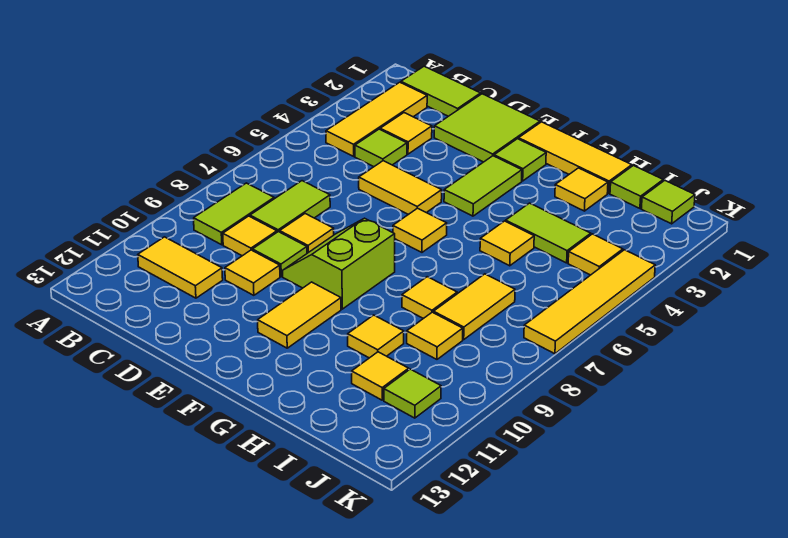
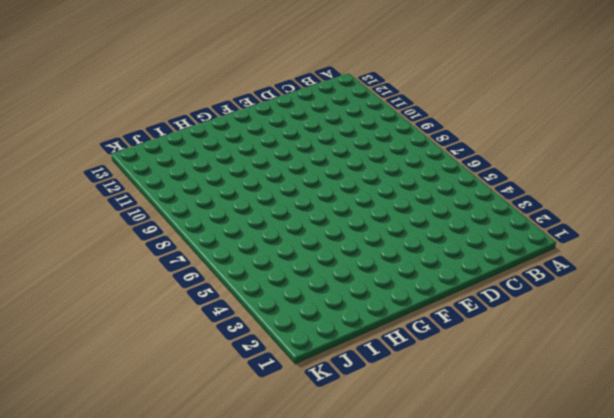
none -> lime tile B1:C1 level 1
none -> yellow tile B2:B4 level 1
none -> lime tile B8:B9 level 1
none -> yellow tile B11:C11 level 1

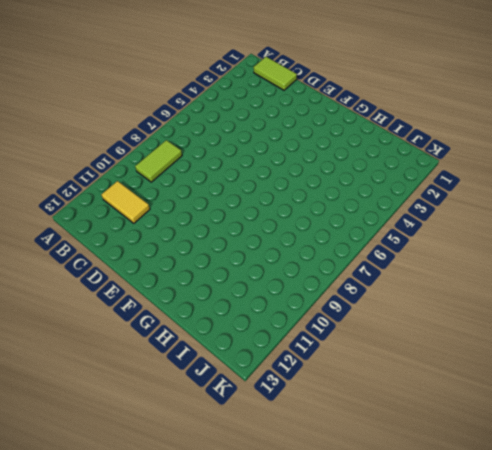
none -> yellow tile B2:B4 level 1
none -> yellow tile C3 level 1
none -> lime tile C4 level 1
none -> lime tile C7:C8 level 1

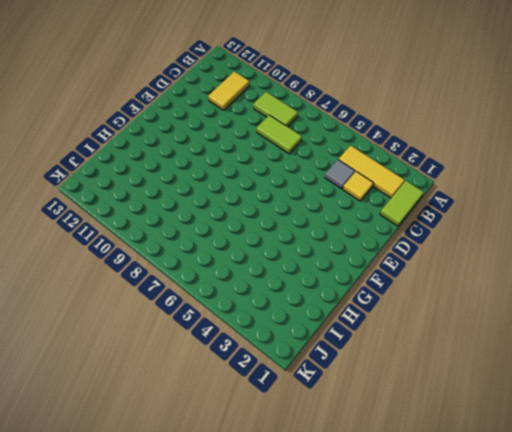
grey tile C4 level 1 -> lime tile C4 level 1
none -> yellow tile C9 level 1
none -> lime tile D1:E2 level 1
none -> yellow tile D5:E5 level 1
none -> yellow tile D8 level 1

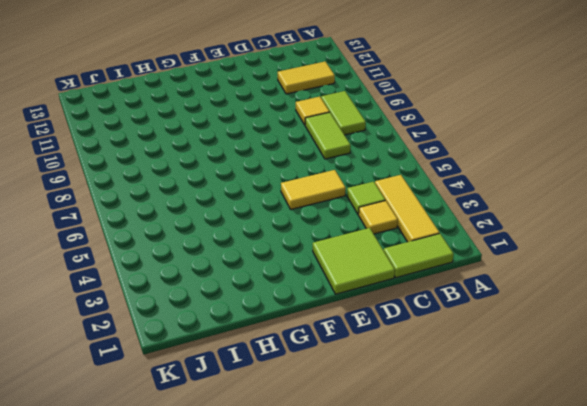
none -> yellow tile D8 level 1
none -> lime tile D9 level 1
none -> yellow tile D10 level 1
none -> lime slope E8:F9 level 1 top F

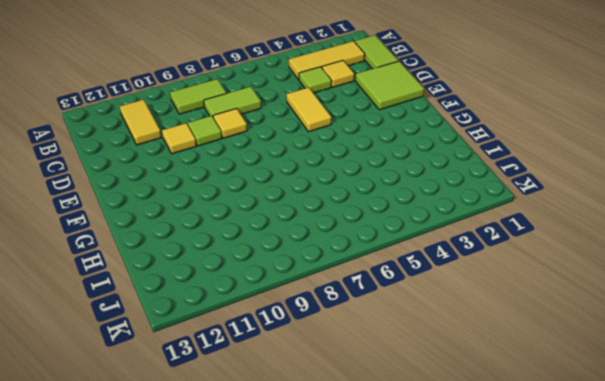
none -> yellow tile C9 level 1
none -> lime slope E8:F9 level 1 top F
none -> yellow tile F1:H1 level 1
none -> lime tile F2 level 1

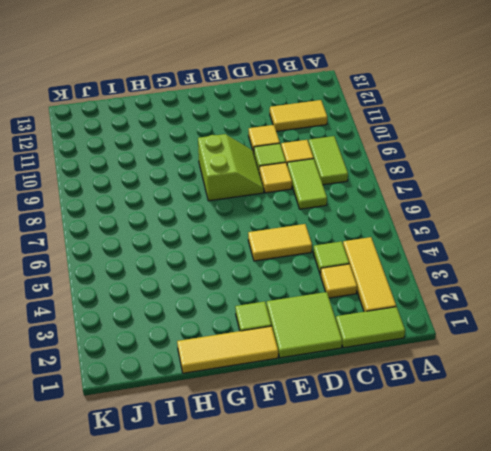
none -> lime tile F3:F4 level 1
none -> yellow tile F6 level 1
none -> yellow tile F10:F11 level 1
none -> yellow tile H2 level 1

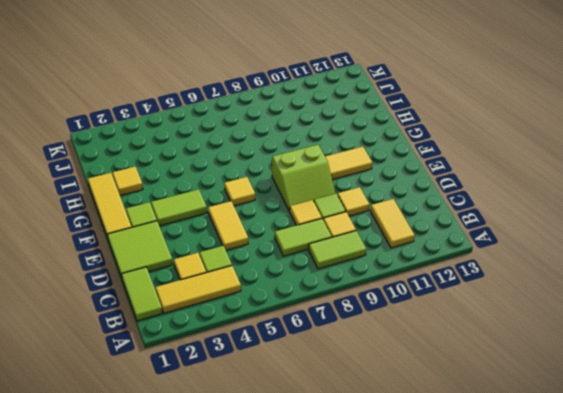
none -> lime tile H4:I4 level 1
none -> yellow tile H5 level 1
none -> yellow tile H8 level 1
none -> yellow tile H10 level 1

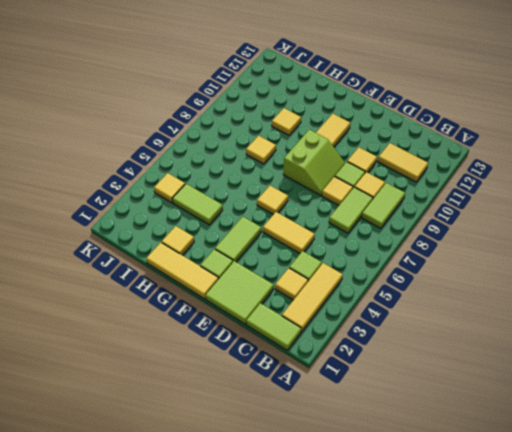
none -> yellow tile H5 level 1
none -> lime tile I1 level 1
none -> yellow tile I7:I8 level 1
none -> yellow tile I9 level 1

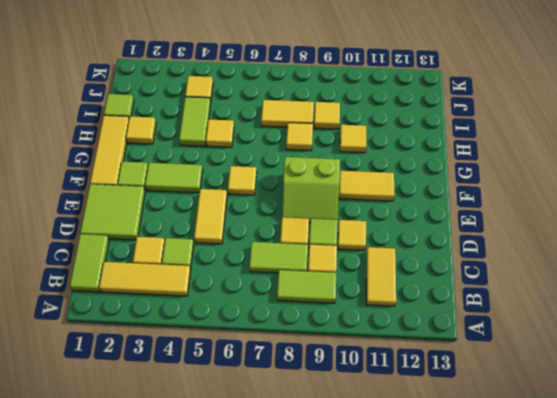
none -> yellow tile I11 level 1
none -> lime tile J1 level 1
none -> lime tile J11 level 1
none -> yellow tile K4:K7 level 1

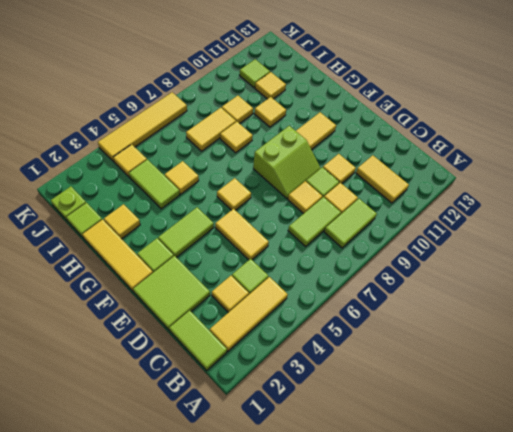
lime plate J1 level 1 -> lime tile J1 level 1

